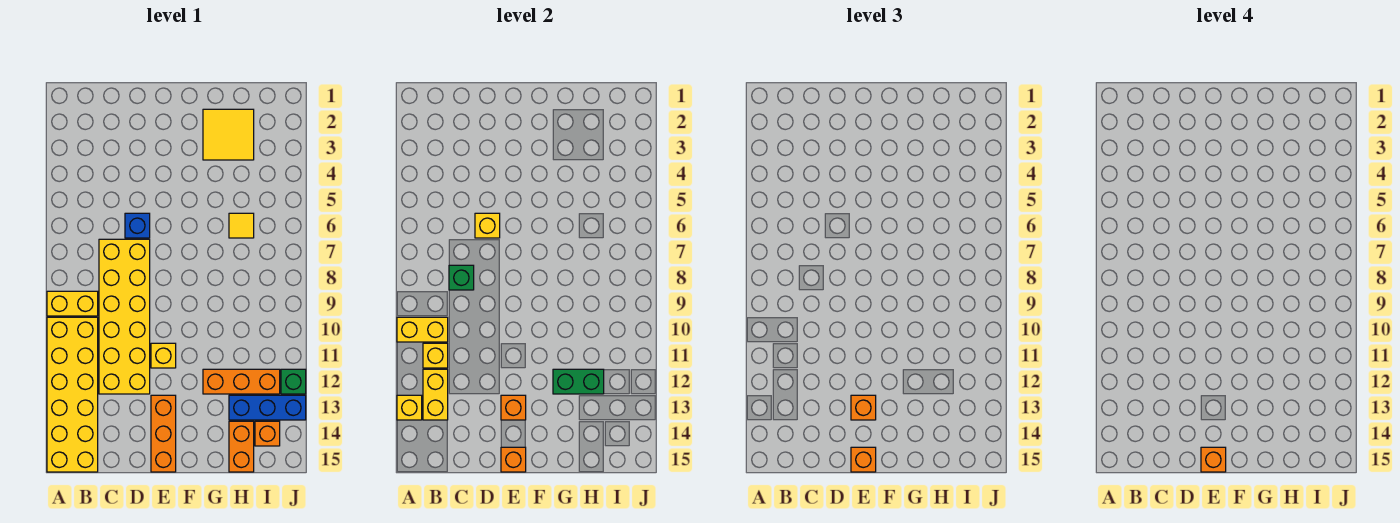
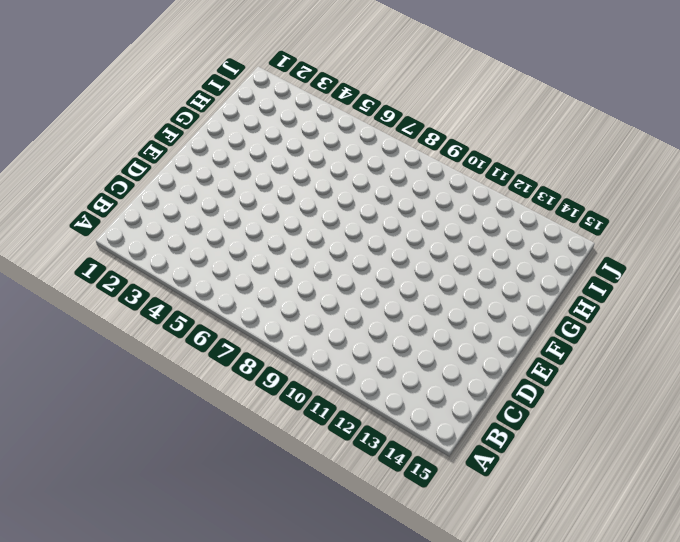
none -> yellow brick A9:B9 level 1
none -> yellow brick A10:B15 level 1
none -> yellow brick C7:D12 level 1

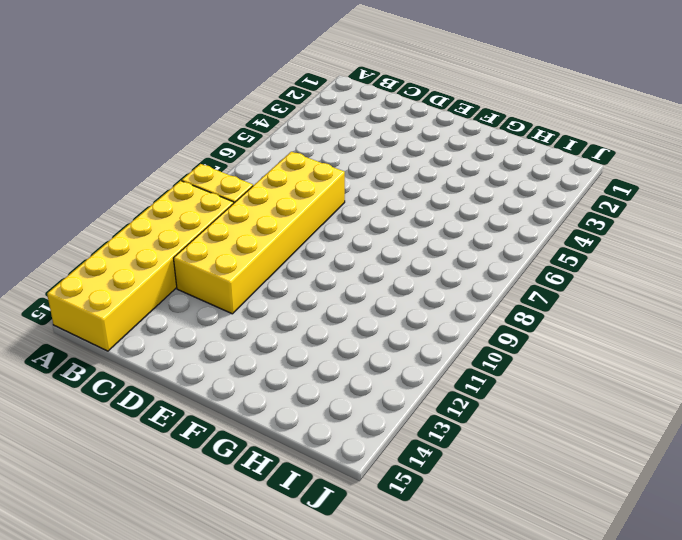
none -> blue brick D6 level 1
none -> yellow brick E11 level 1
none -> orange brick E13:E15 level 1

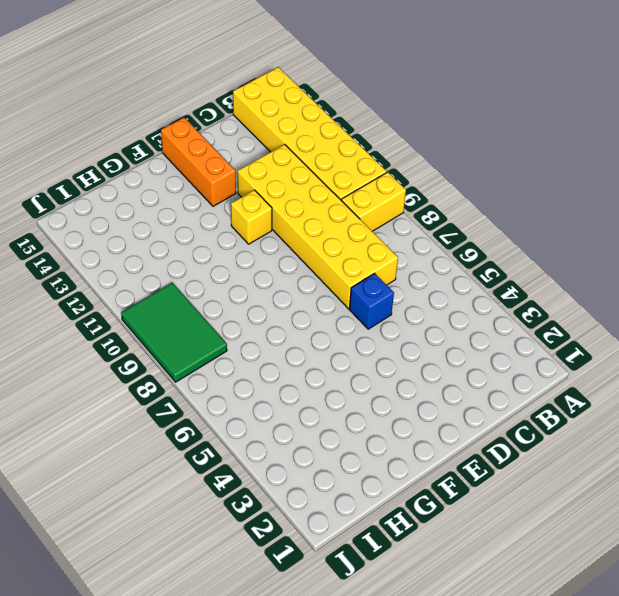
green tile I8:J10 level 1 -> none
none -> yellow tile G2:H3 level 1
none -> orange brick G12:I12 level 1
none -> yellow tile H6 level 1

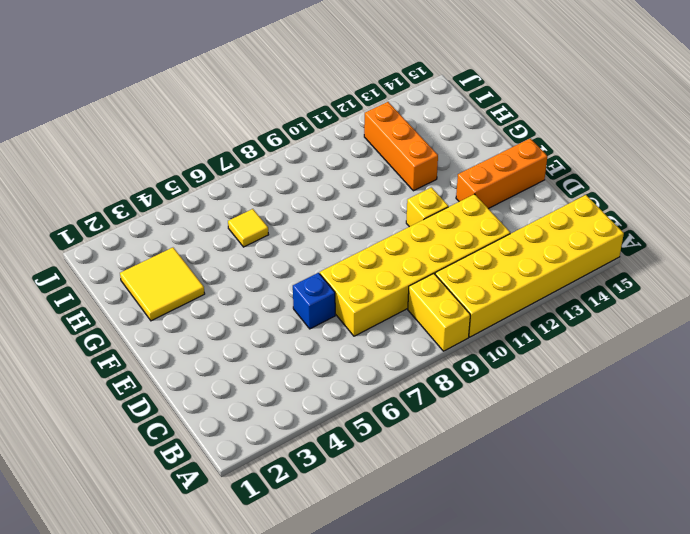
none -> blue brick H13:J13 level 1
none -> orange brick H14:H15 level 1
none -> orange brick I14 level 1

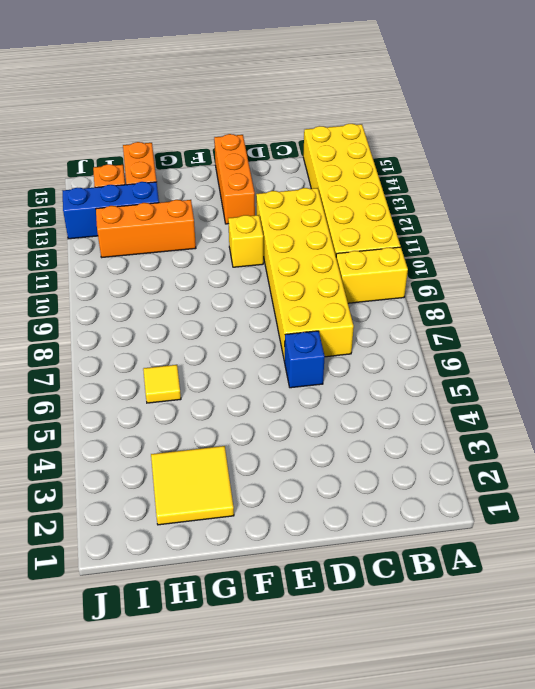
none -> green brick J12 level 1
none -> yellow brick A10:B10 level 2
none -> yellow brick A13 level 2

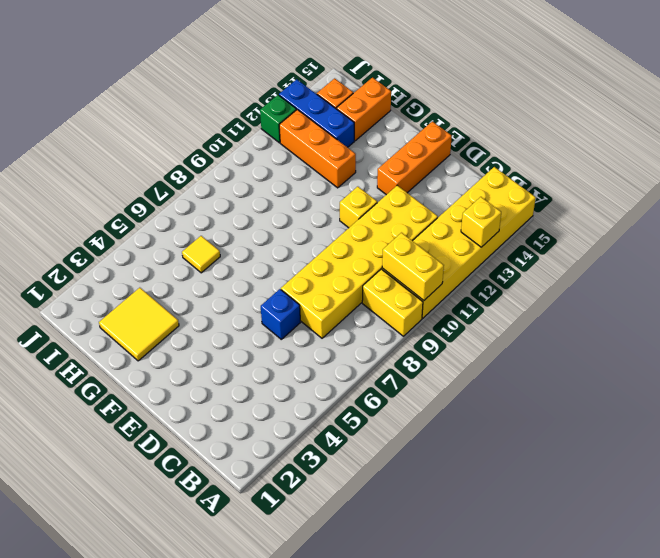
none -> yellow brick B11 level 2
none -> yellow brick B12:B13 level 2
none -> green brick C8 level 2

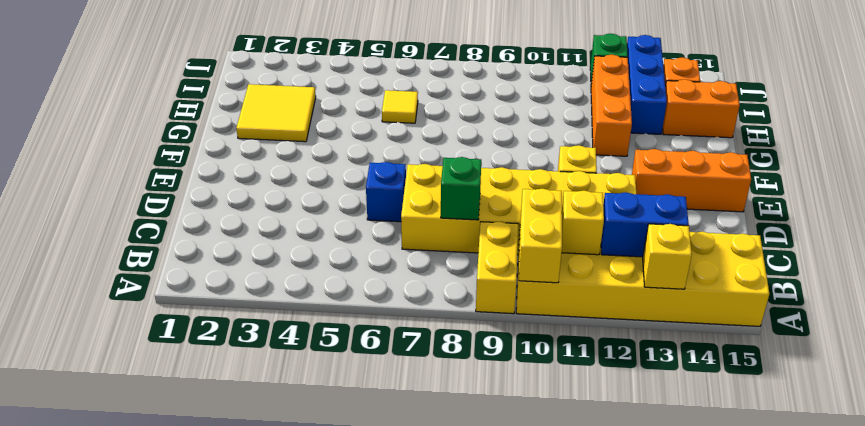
blue brick B12:B13 level 2 -> yellow brick B12:B13 level 2
none -> yellow brick D6 level 2
none -> orange brick E13 level 2
none -> orange brick E15 level 2

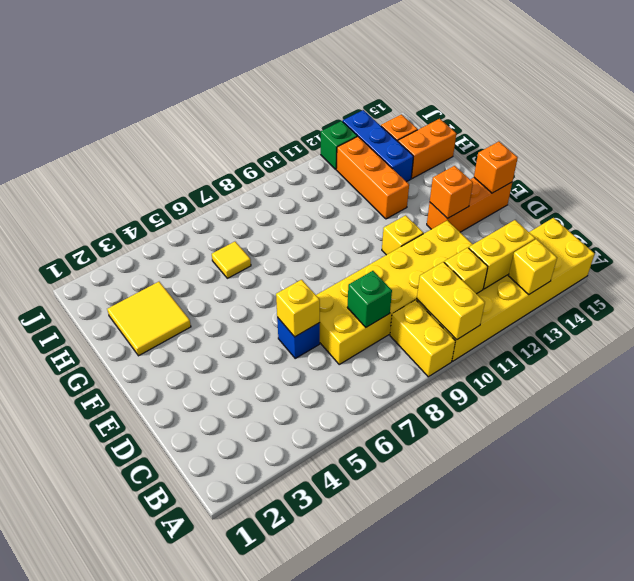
none -> green brick G12:H12 level 2
none -> orange brick E13 level 3
none -> orange brick E15 level 3

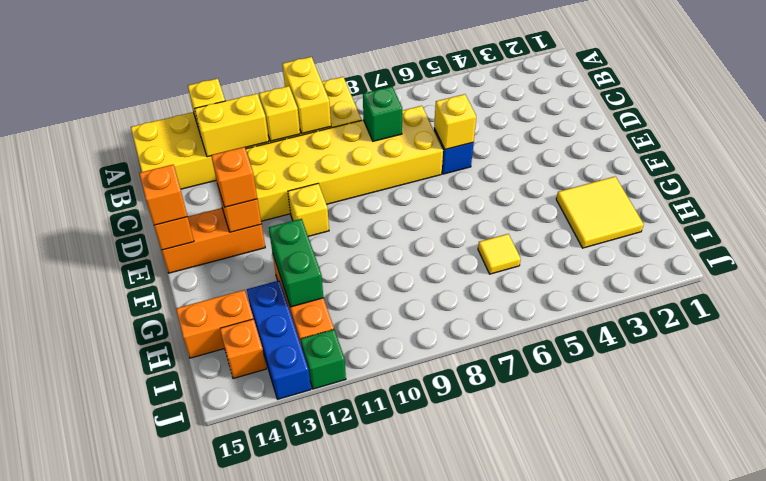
none -> orange brick E15 level 4

